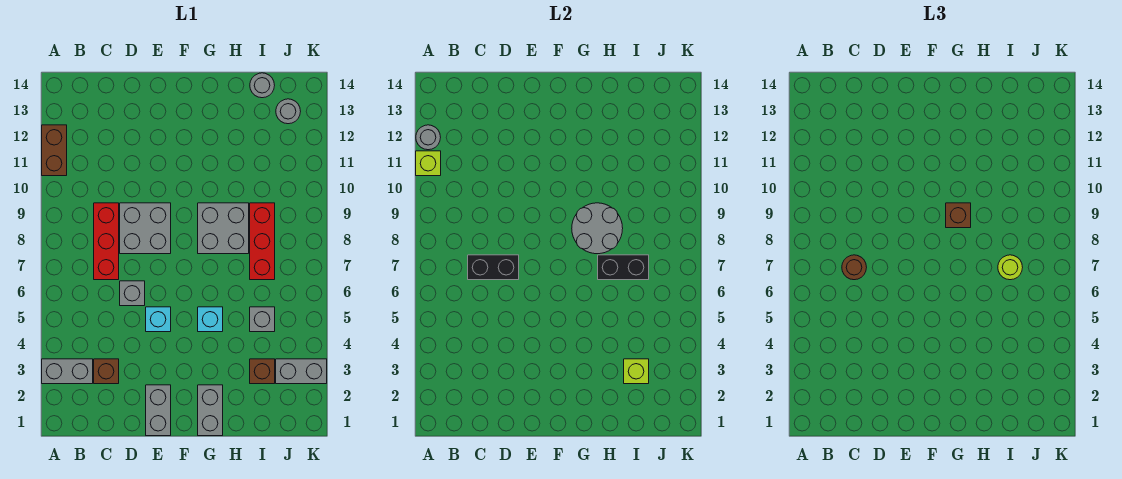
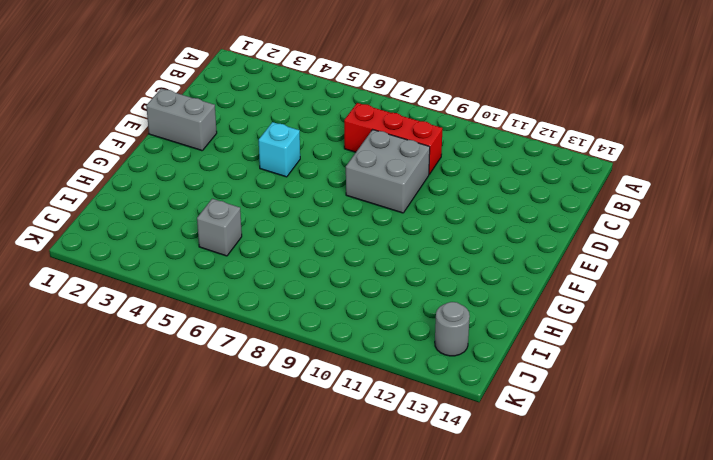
none -> grey brick A3:B3 level 1
none -> brown brick A11:A12 level 1
none -> brown brick C3 level 1

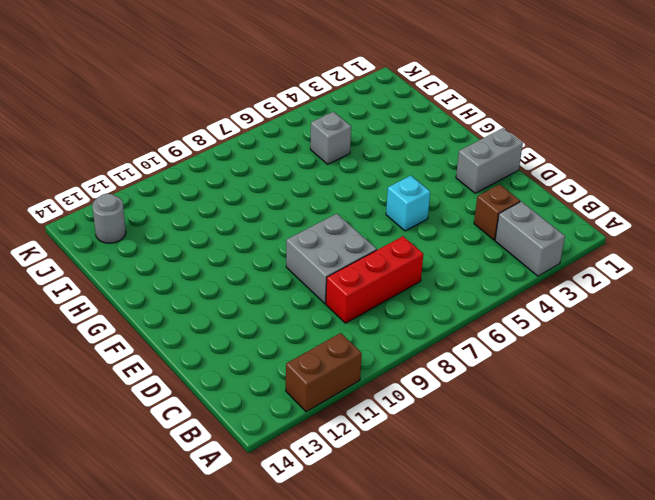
none -> grey brick D6 level 1
none -> grey brick G1:G2 level 1
none -> cyan brick G5 level 1

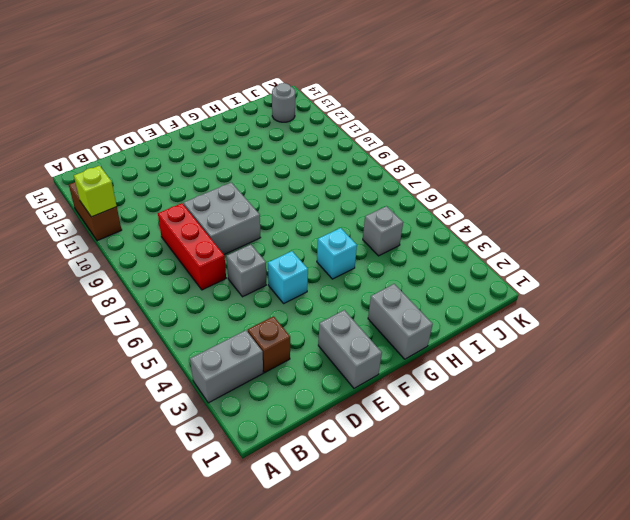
none -> grey brick G8:H9 level 1
none -> brown brick I3 level 1
none -> red brick I7:I9 level 1

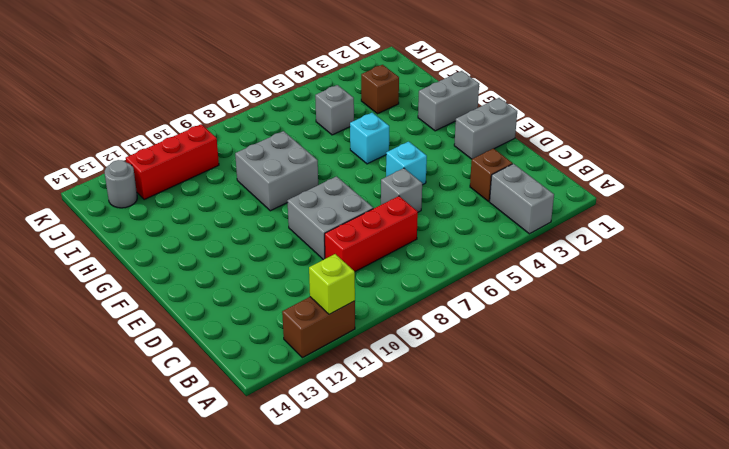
red brick J10:J12 level 1 -> red brick I7:I9 level 1
none -> grey round brick I14 level 1
none -> grey brick J3:K3 level 1
none -> grey round brick A12 level 2

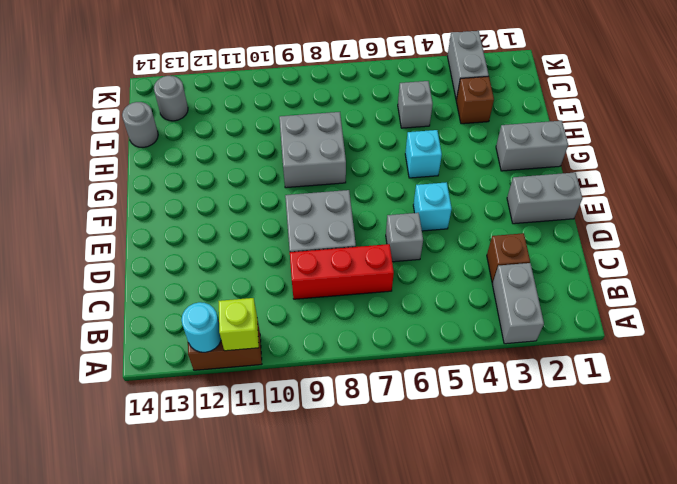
cyan round brick A12 level 2 -> grey round brick A12 level 2
none -> red brick I7:I9 level 1
none -> black brick C7:D7 level 2
none -> grey round brick G8:H9 level 2

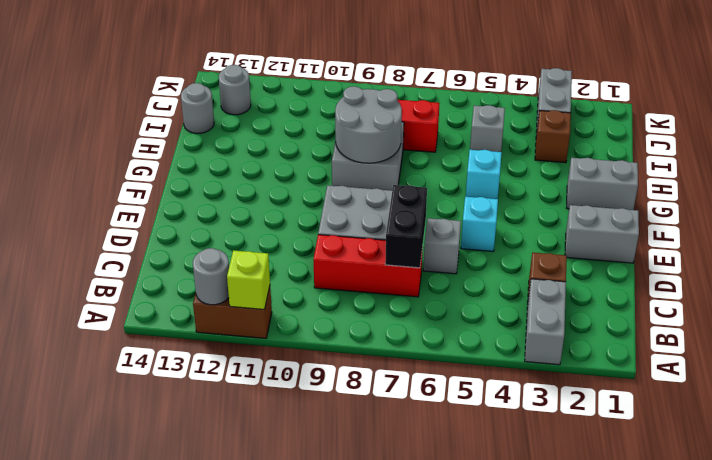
none -> black brick H7:I7 level 2
none -> lime brick I3 level 2
none -> brown round brick C7 level 3

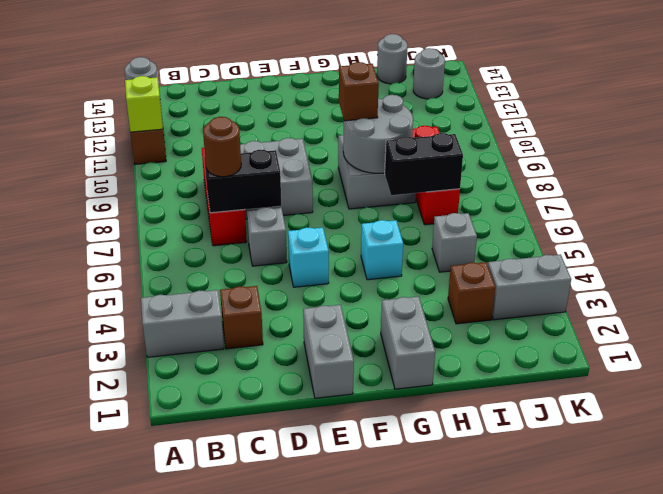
none -> lime brick I3 level 2
none -> lime round brick I7 level 3

